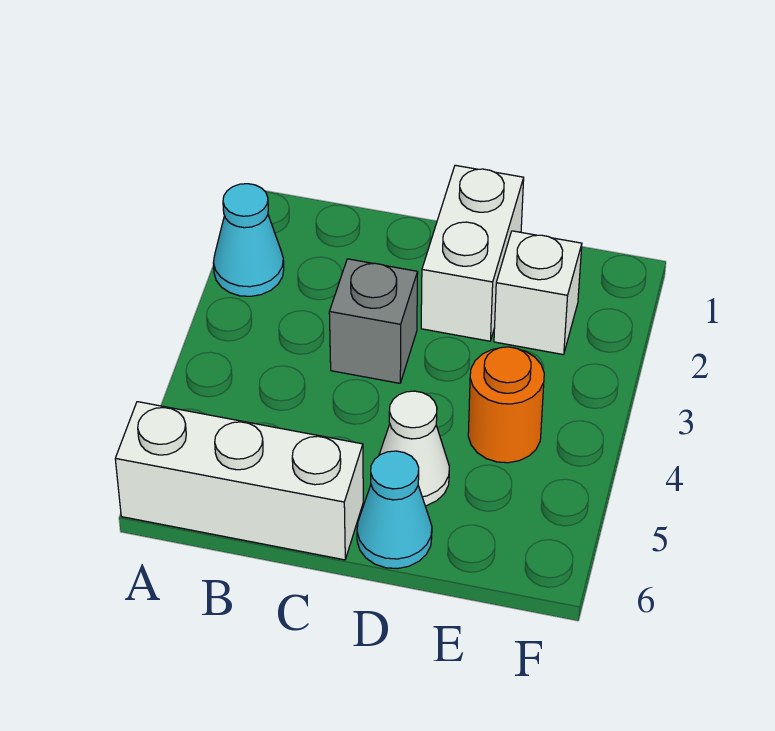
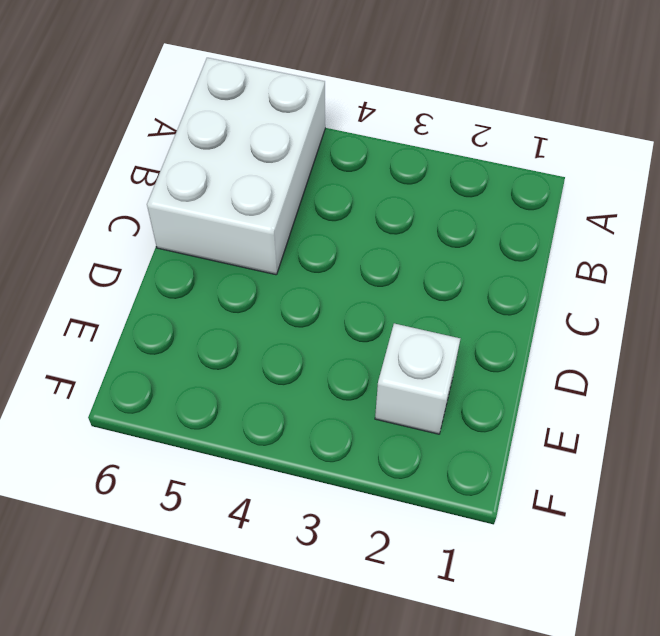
white brick A5:C6 level 1 -> white brick A6:C6 level 1
none -> cyan cone A2 level 1
none -> grey brick C3 level 1

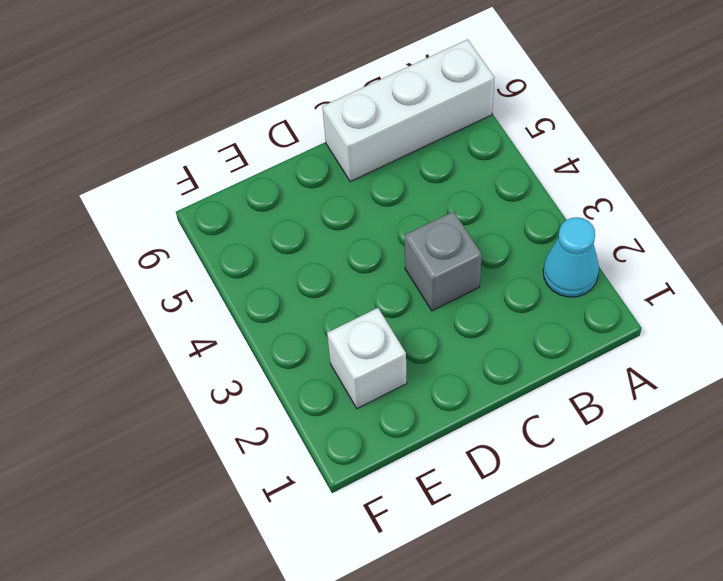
none -> white brick D1:D2 level 1
none -> white cone D5 level 1

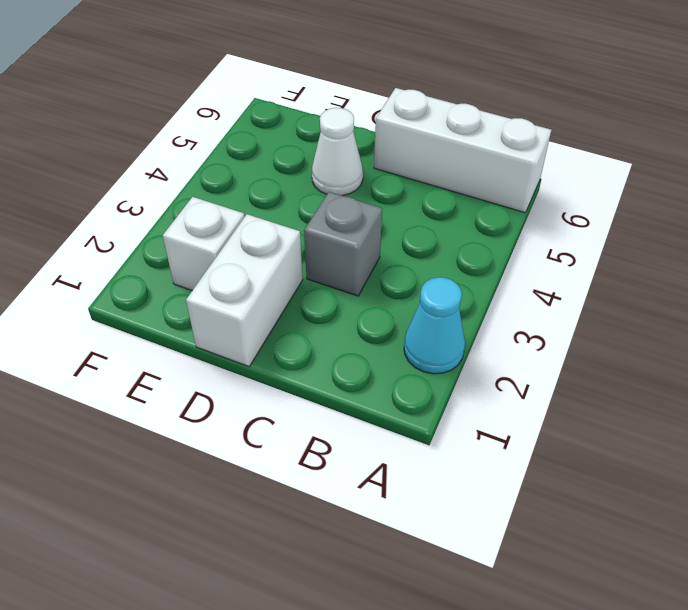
none -> cyan cone D6 level 1
none -> orange round brick E4 level 1

